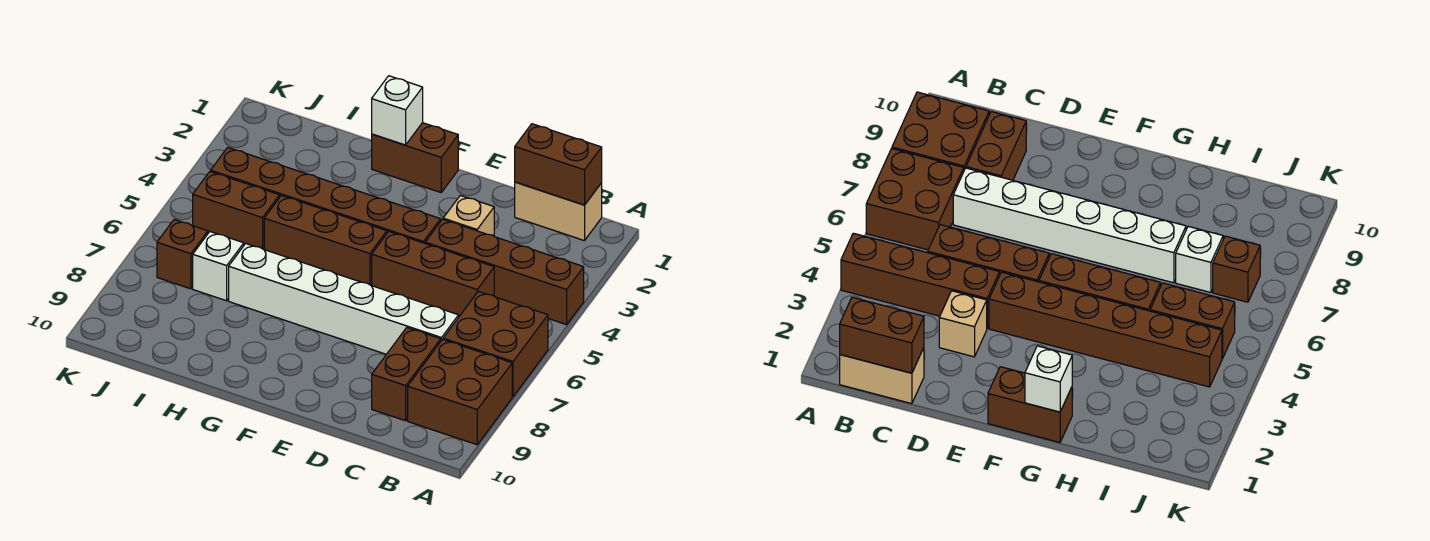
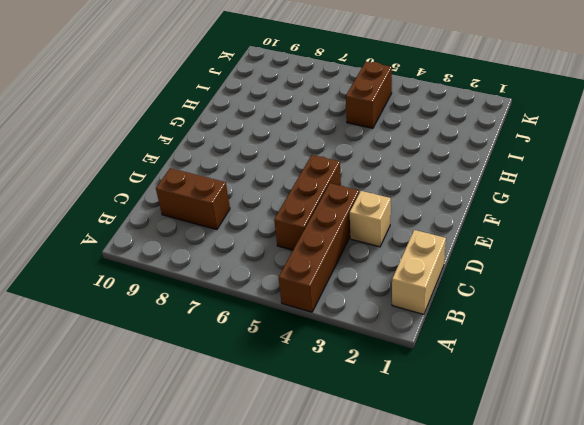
none -> brown brick A6:B7 level 1
none -> brown brick A8:B9 level 1
none -> white brick C7:H7 level 1

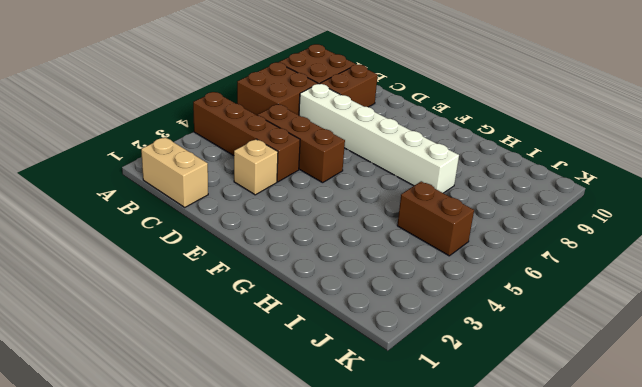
none -> brown brick E4:J4 level 1
none -> brown brick F1:G1 level 1
none -> brown brick F5:H5 level 1

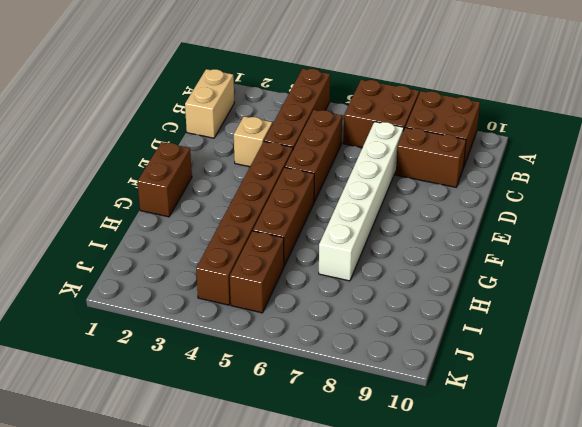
none -> white brick I7 level 1
none -> brown brick J7 level 1
none -> brown brick B1:C1 level 2

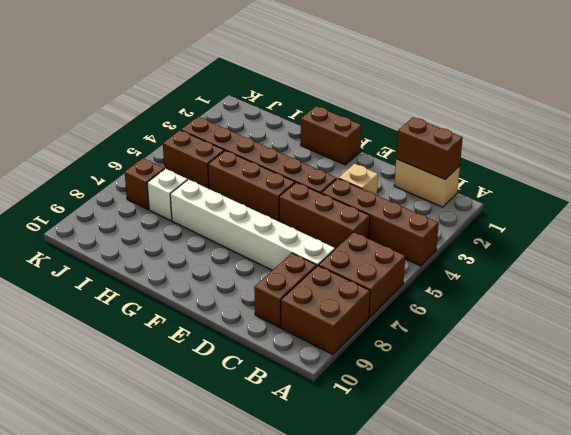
none -> white brick G1 level 2

